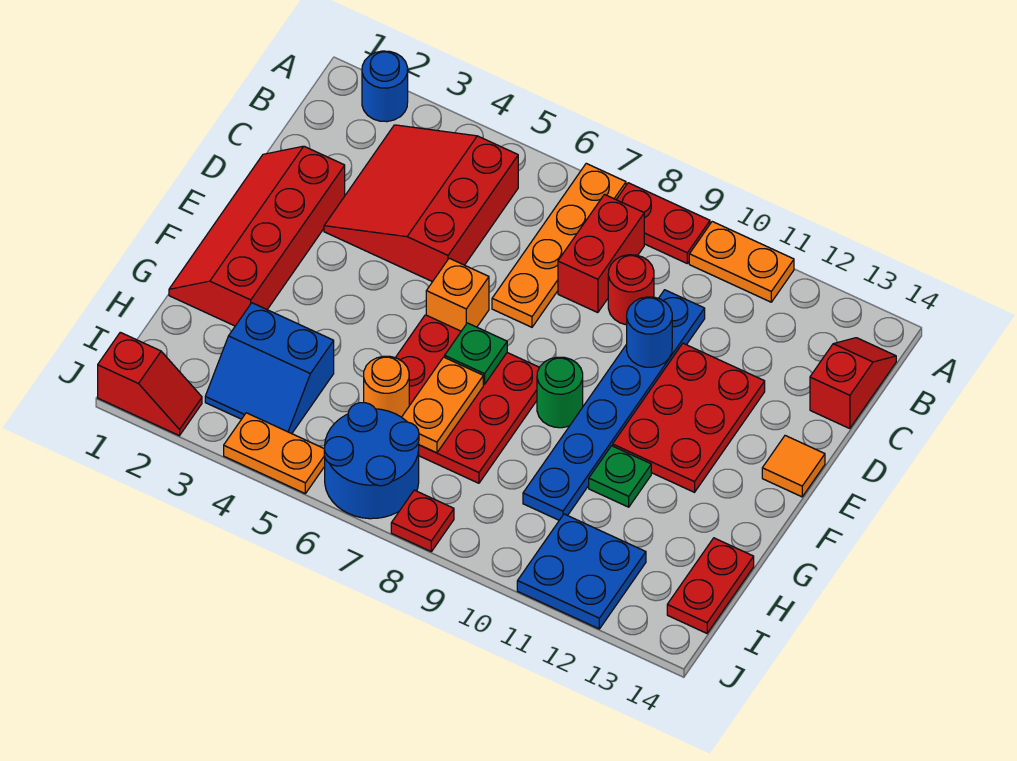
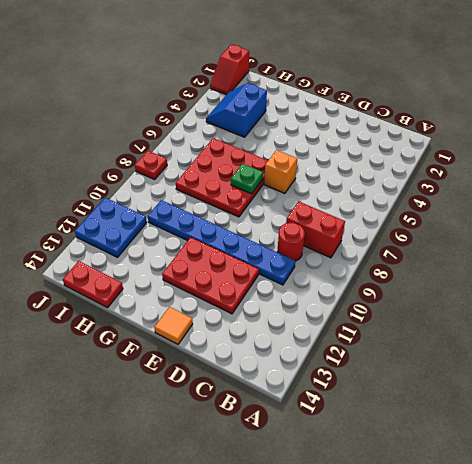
none -> blue round brick A2 level 1
none -> orange plate A7:D7 level 1
none -> red plate A8:A9 level 1

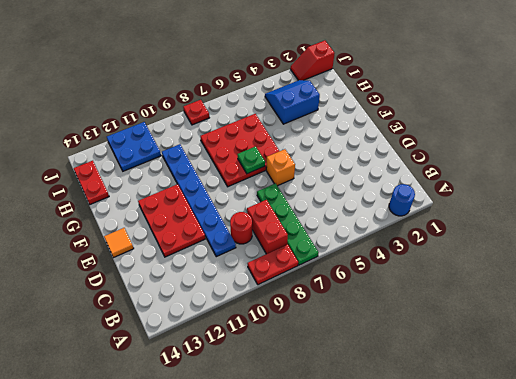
green plate A7:D7 level 1 -> orange plate A7:D7 level 1
none -> orange plate A10:A11 level 1
none -> red slope B3:D5 level 1 top 5
none -> red slope B14:C14 level 1 top C

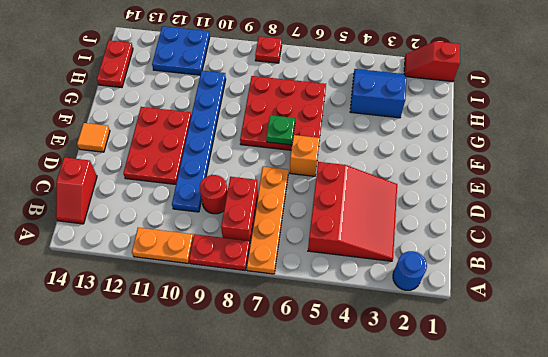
none -> red slope D1:G2 level 1 top 2
none -> green round brick F9 level 1
none -> green plate G11 level 1

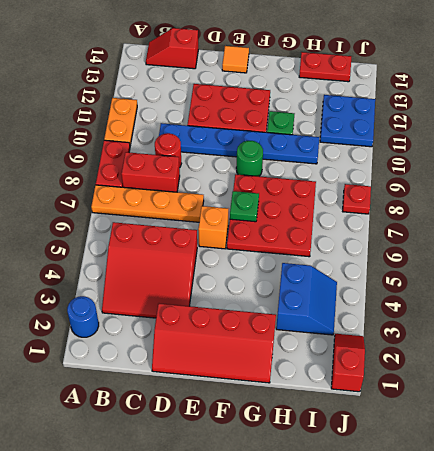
none -> blue round brick I6:J7 level 1
none -> orange plate J4:J5 level 1
none -> blue round brick D10 level 2

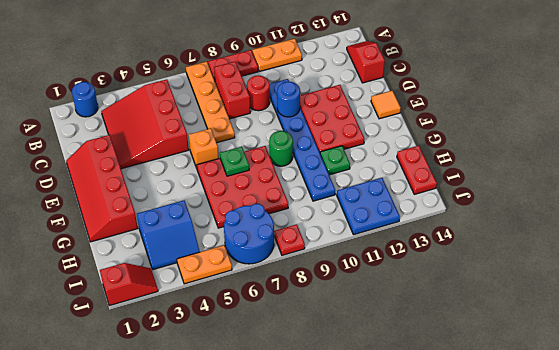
none -> orange plate G7:H7 level 2
none -> orange round brick H6 level 2

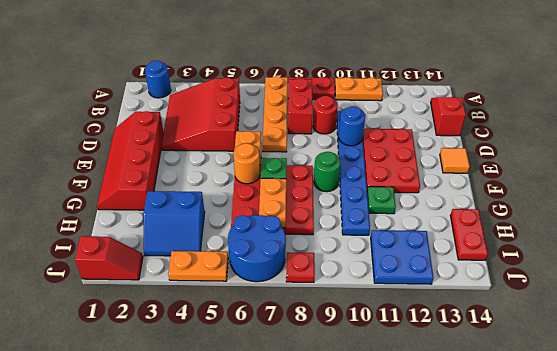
orange round brick F6 level 2 -> orange round brick H6 level 2

